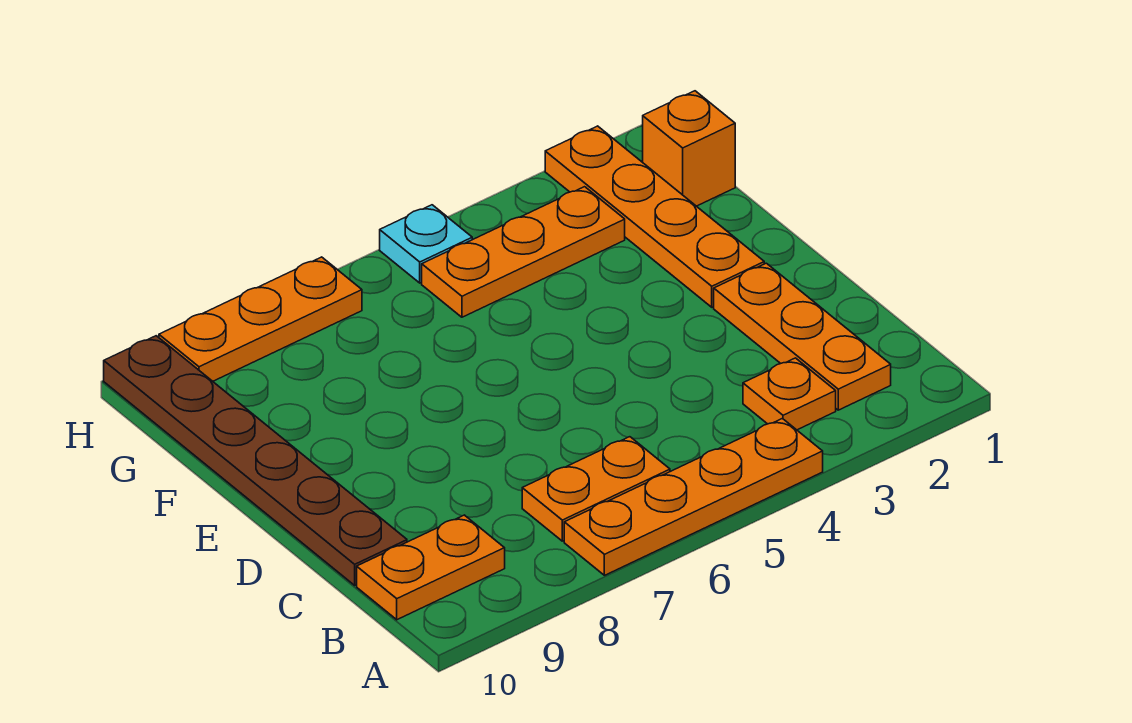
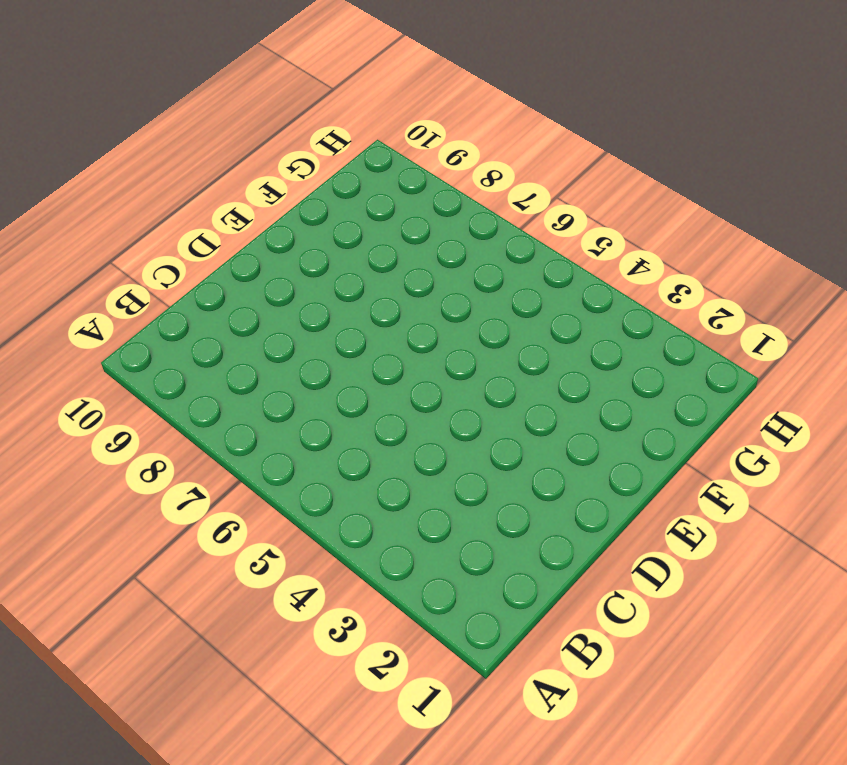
none -> orange plate A4:A7 level 1
none -> orange plate B2:D2 level 1

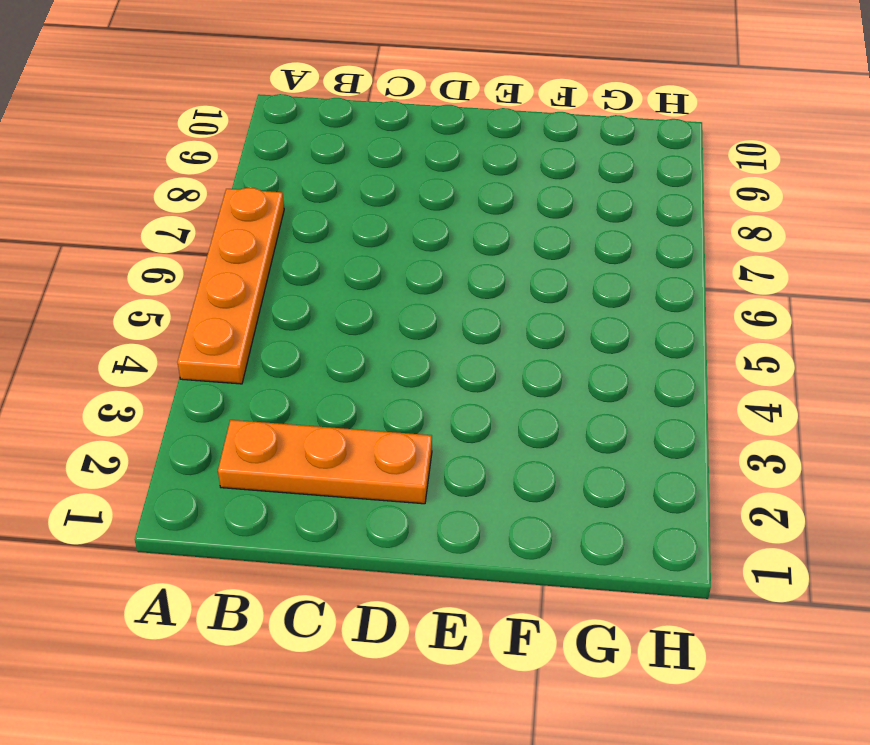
none -> orange plate B3 level 1
none -> orange plate B6:B7 level 1

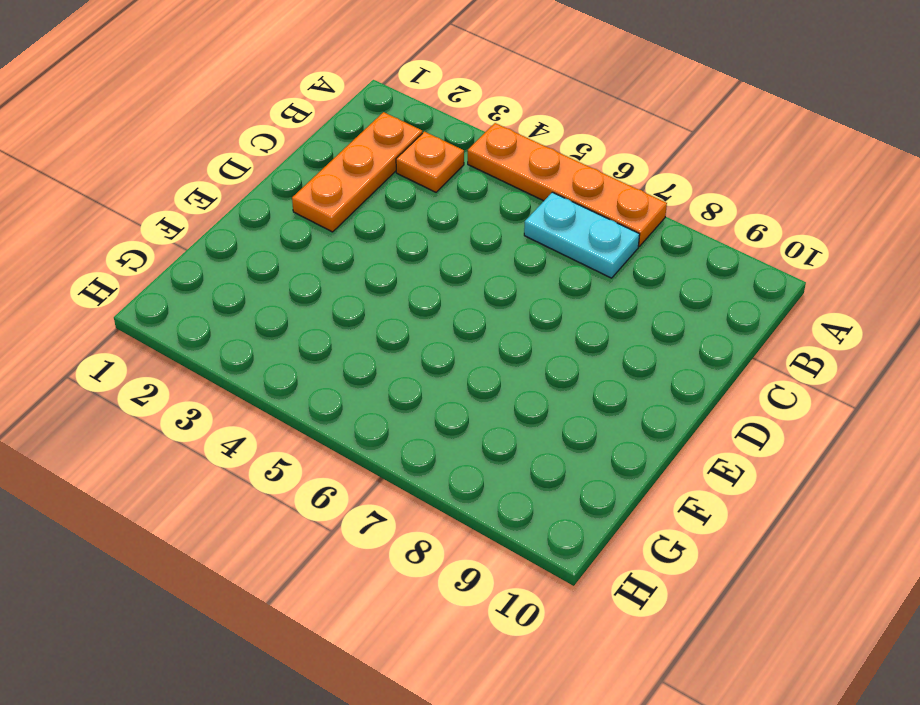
cyan plate B6:B7 level 1 -> orange plate B6:B7 level 1
none -> orange plate B9:B10 level 1
none -> brown plate C10:H10 level 1

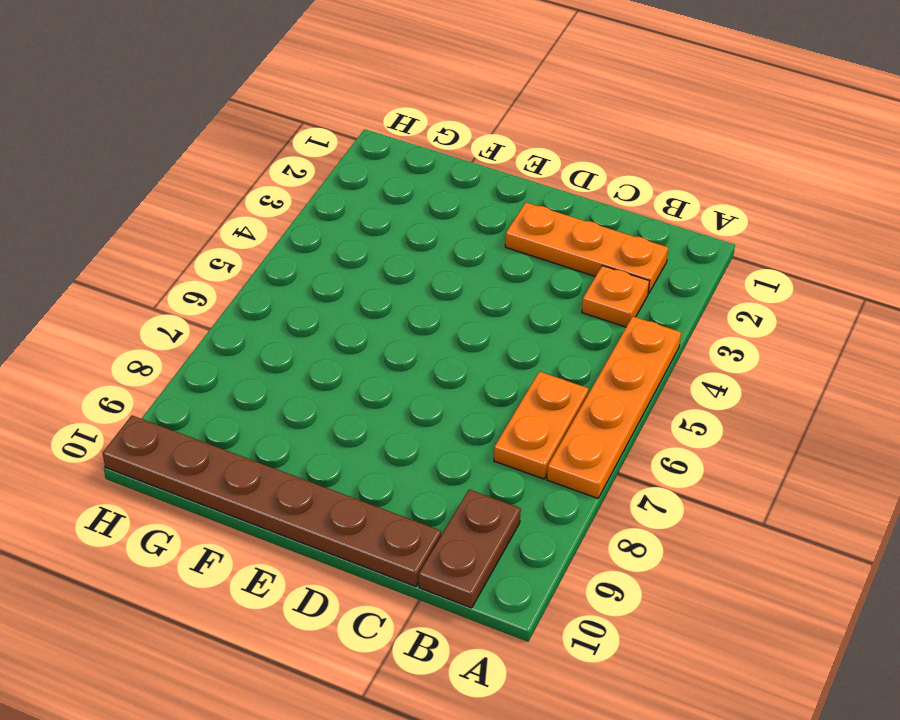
brown plate B9:B10 level 1 -> orange plate B9:B10 level 1
none -> orange plate E2:H2 level 1
none -> orange brick G1 level 1

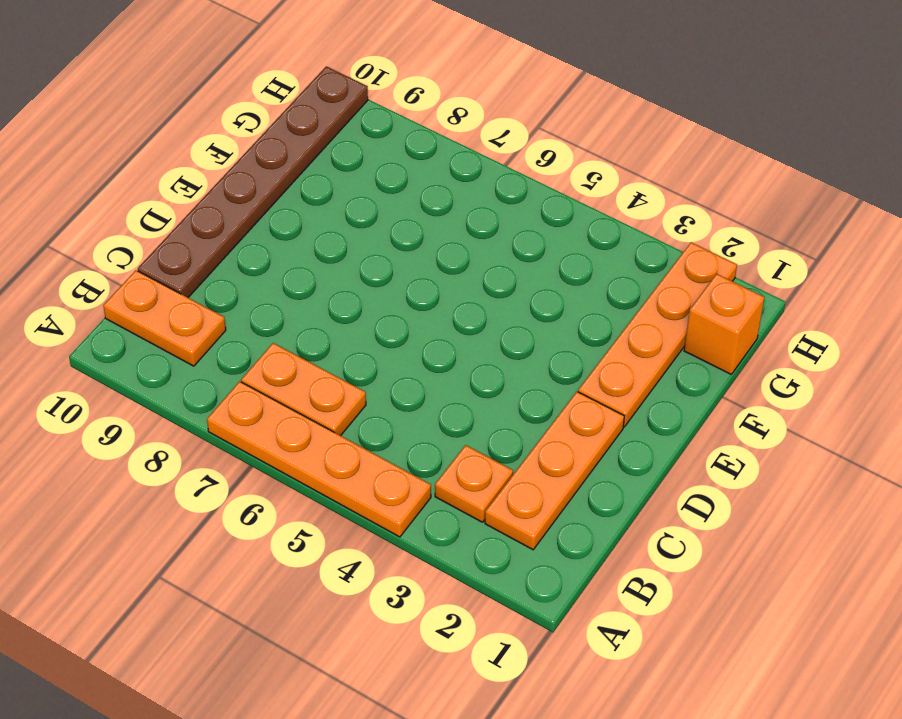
none -> orange plate G3:G5 level 1
none -> cyan plate H5 level 1

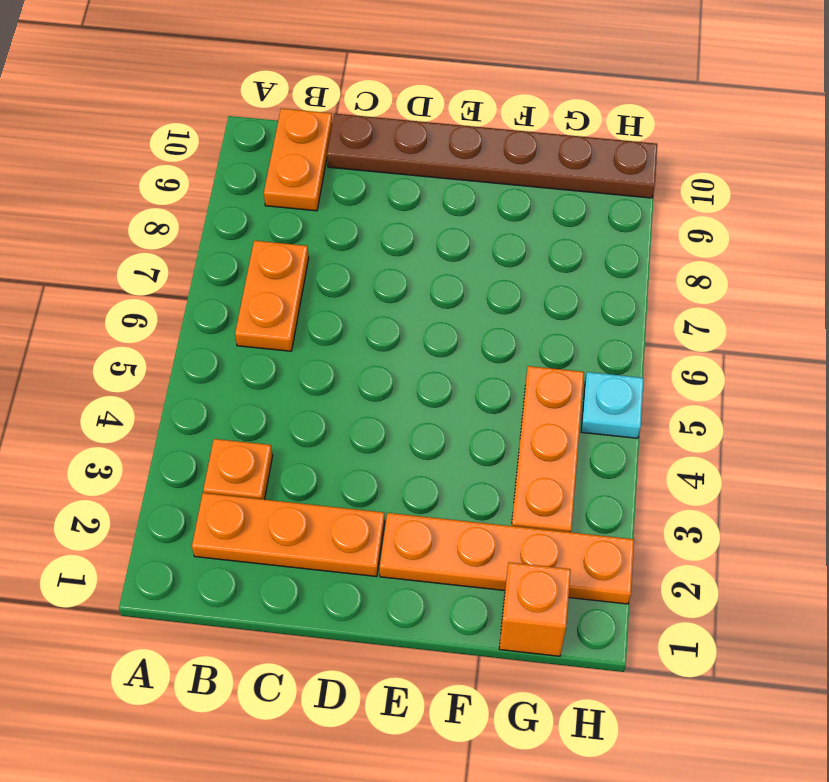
none -> orange plate A4:A7 level 1
none -> orange plate H7:H9 level 1

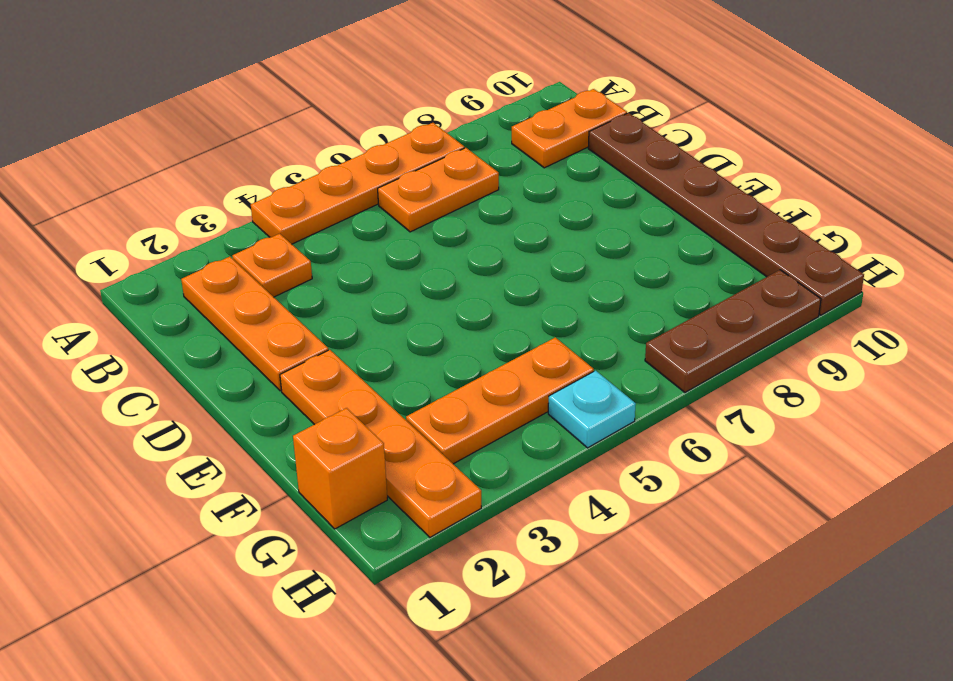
brown plate H7:H9 level 1 -> orange plate H7:H9 level 1

